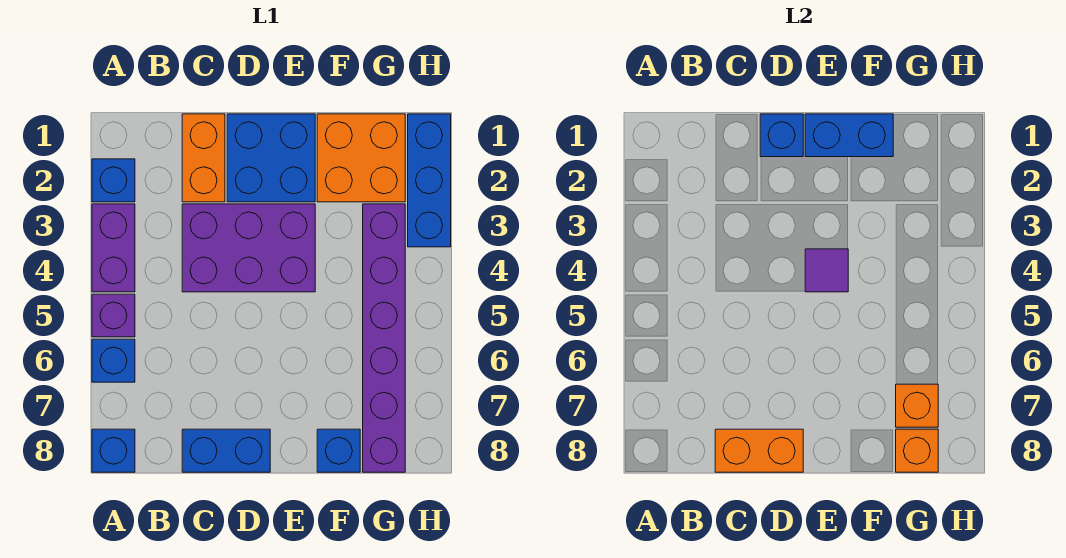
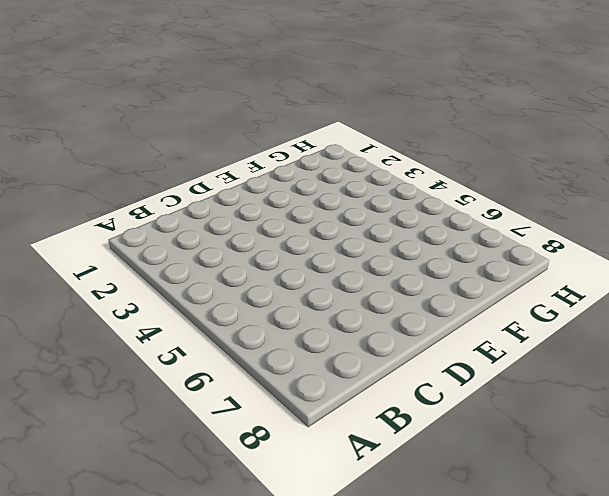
none -> blue brick A2 level 1
none -> purple brick A3:A4 level 1
none -> purple brick A5 level 1

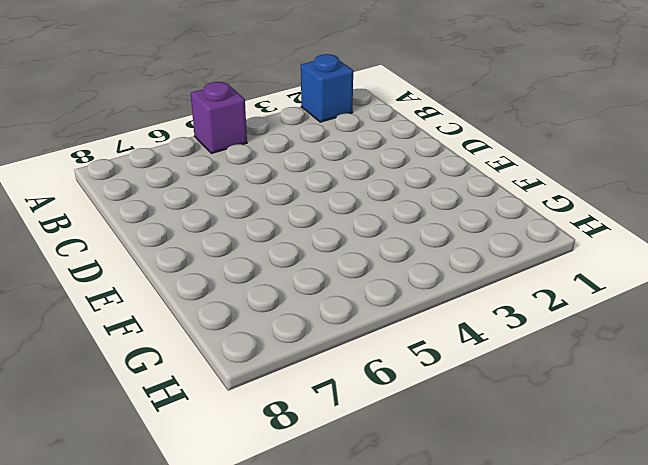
none -> purple brick A3:A4 level 1
none -> blue brick A6 level 1
none -> blue brick A8 level 1

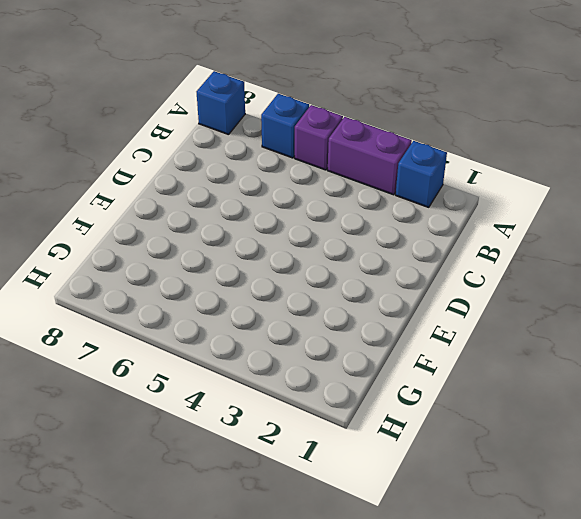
none -> orange brick C1:C2 level 1
none -> purple brick C3:E4 level 1
none -> blue brick C8:D8 level 1

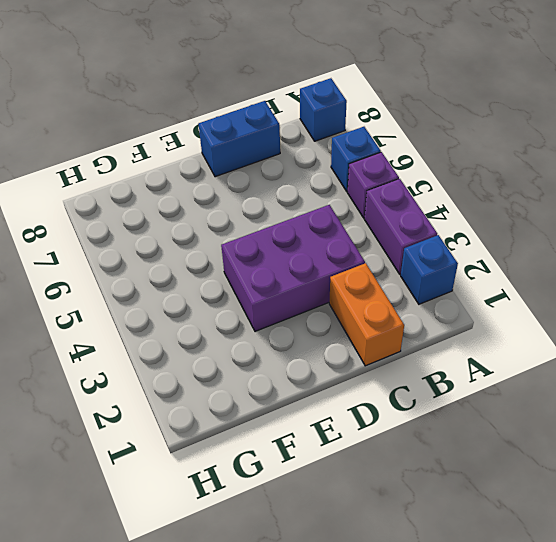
none -> blue brick D1:E2 level 1
none -> orange brick F1:G2 level 1
none -> blue brick F8 level 1

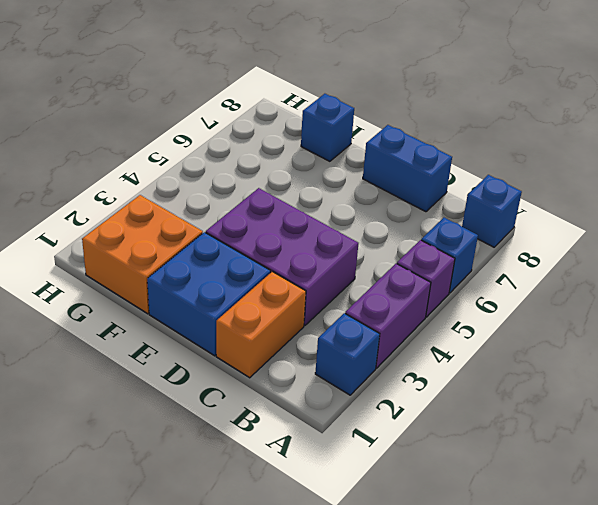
none -> purple brick G3:G8 level 1
none -> blue brick H1:H3 level 1
none -> orange brick C8:D8 level 2

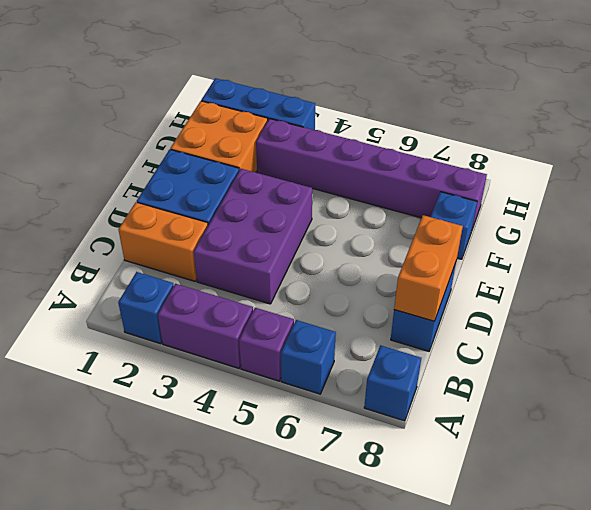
none -> blue brick D1 level 2
none -> blue brick E1:F1 level 2
none -> purple tile E4 level 2

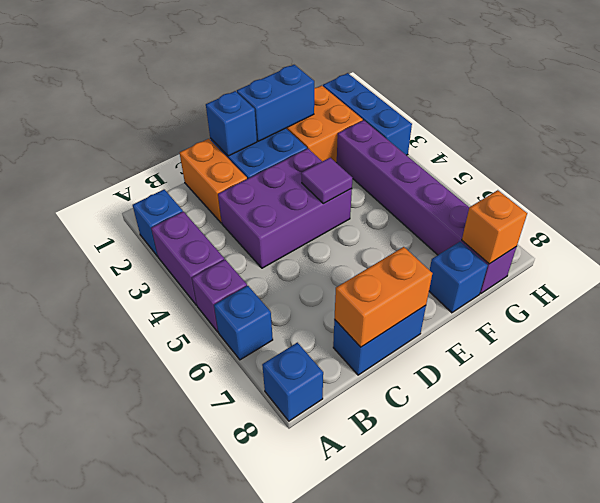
none -> orange brick G7 level 2

